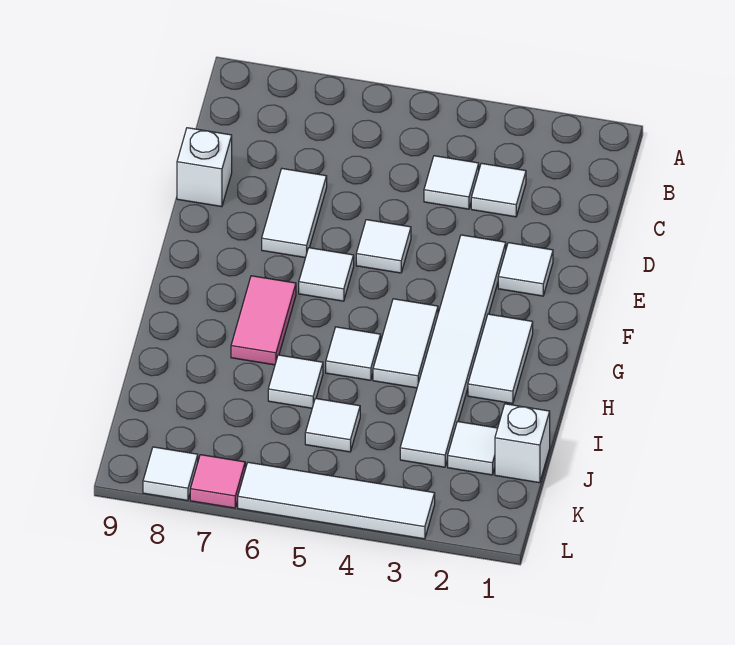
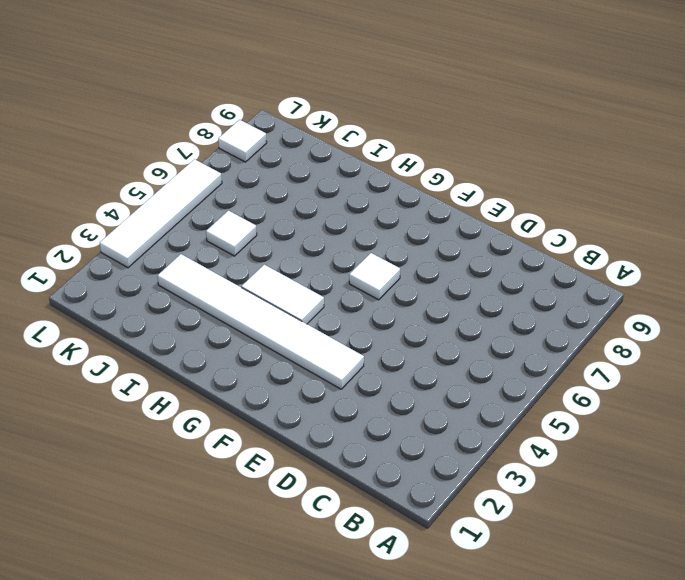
none -> white tile C3 level 1
none -> white tile C4 level 1
none -> white tile D7:E7 level 1

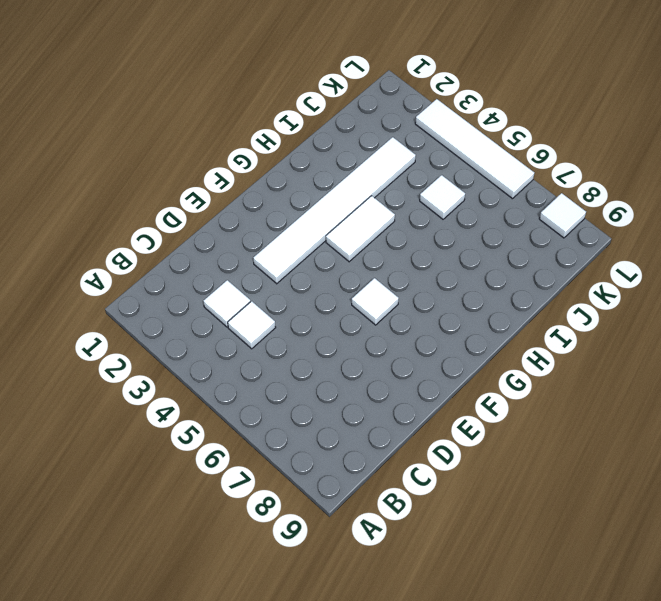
none -> white tile D7:E7 level 1
none -> white brick D9 level 1
none -> white tile E2 level 1

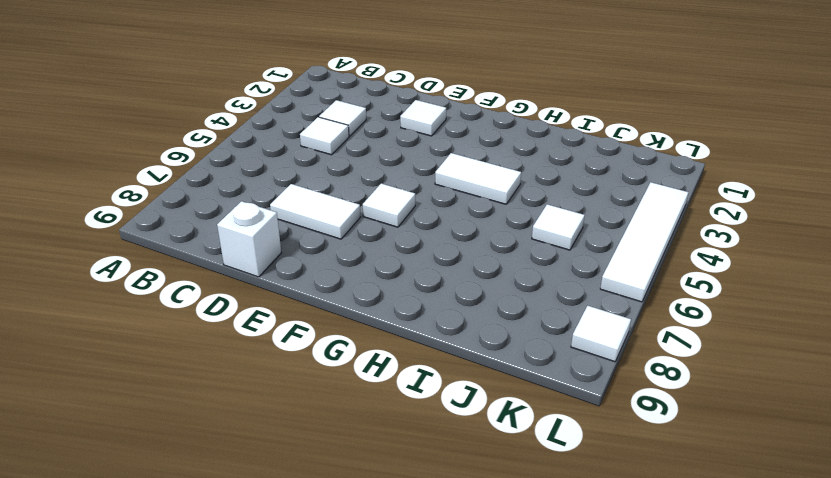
none -> white tile E3:J3 level 1
none -> white tile E5 level 1
none -> white tile G2:H2 level 1

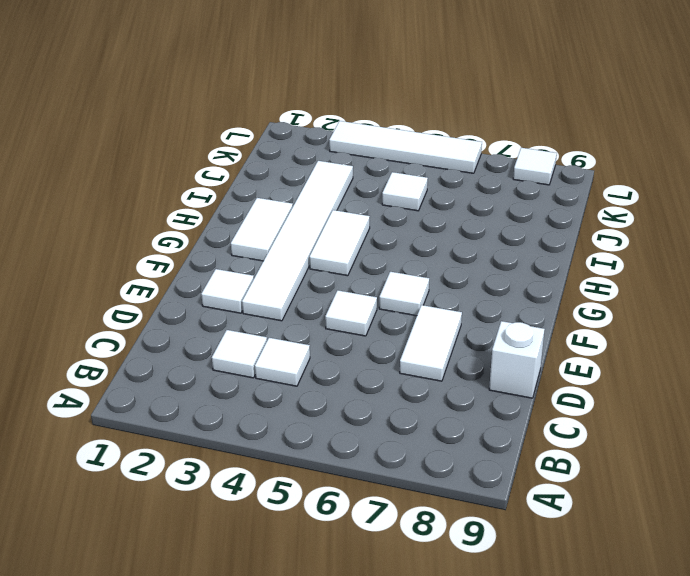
none -> pink tile G7:H7 level 1
none -> white tile H5 level 1
none -> white tile I6 level 1

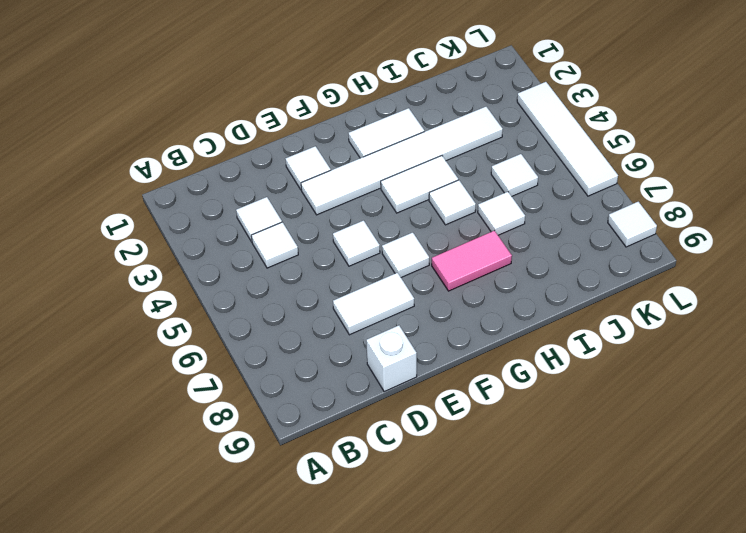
none -> white brick J1 level 1
none -> white tile J2 level 1
none -> pink tile L7 level 1

